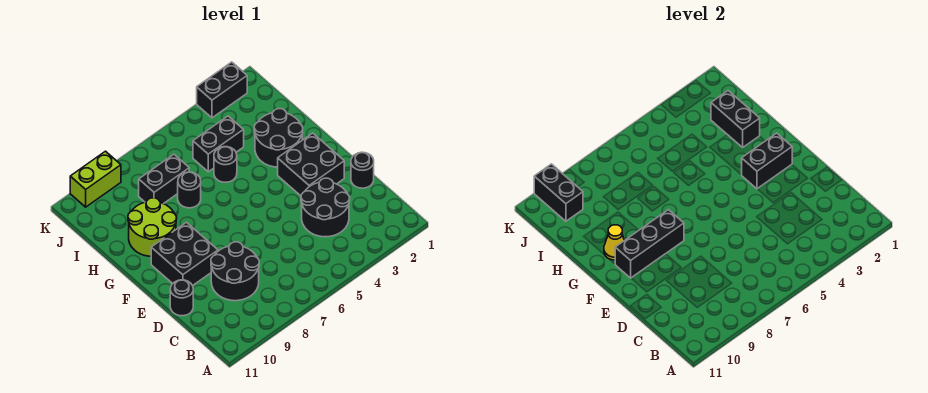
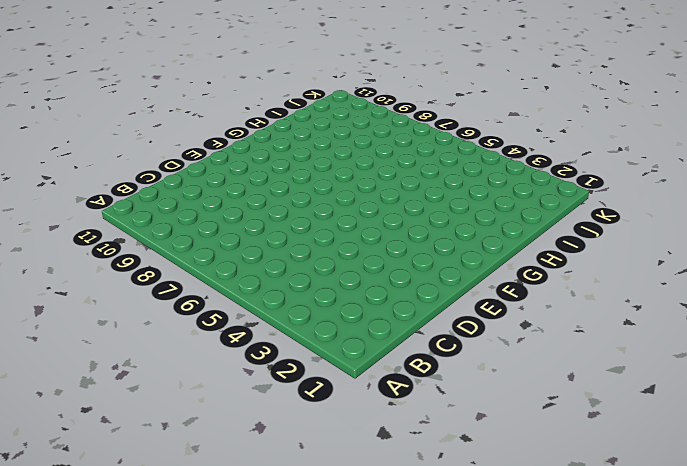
none -> black round brick C3:D4 level 1
none -> black round brick C8:D9 level 1
none -> black round brick D1 level 1

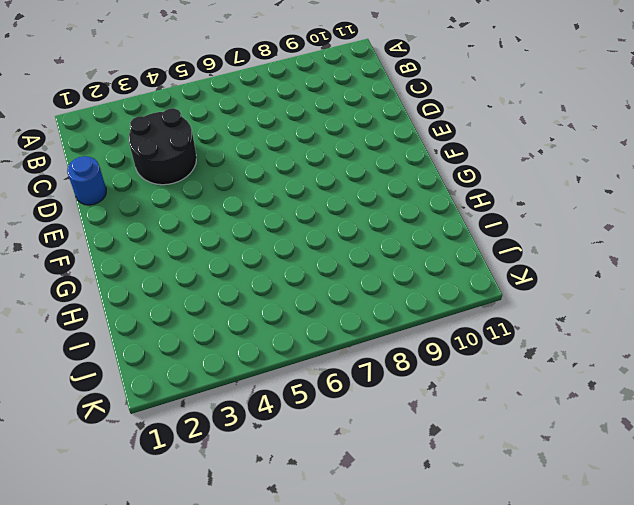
blue round brick D1 level 1 -> black round brick D1 level 1
none -> black round brick C8:D9 level 1
none -> black round brick D11 level 1
none -> black brick E2:F3 level 1

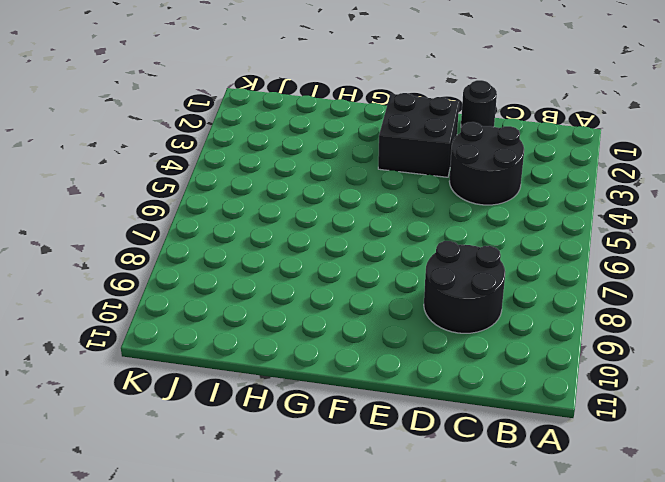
none -> black round brick D11 level 1
none -> black brick E9:F10 level 1
none -> black round brick G2:H3 level 1

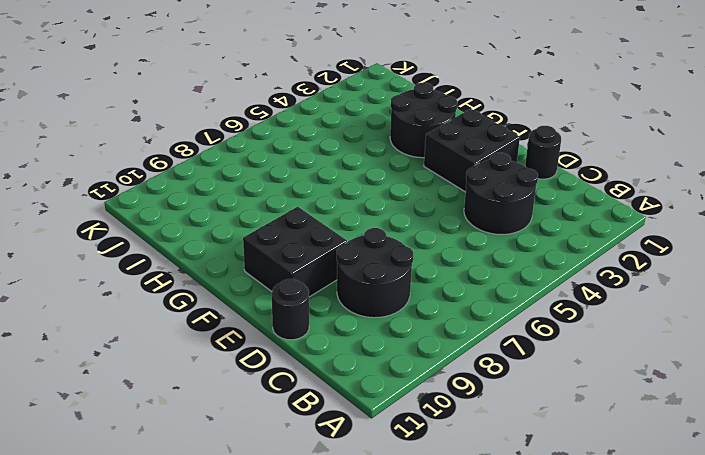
none -> lime round brick G9:H10 level 1
none -> black round brick H5 level 1
none -> black round brick H7 level 1

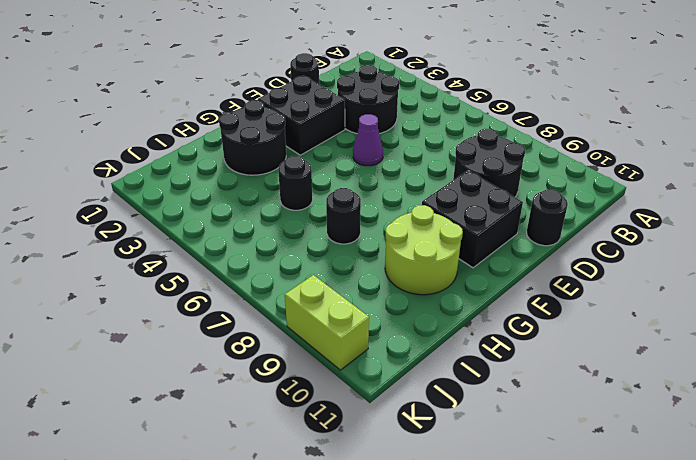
purple cone E5 level 1 -> none
none -> black brick I4:I5 level 1
none -> black brick I7:I8 level 1
none -> black brick K2:K3 level 1

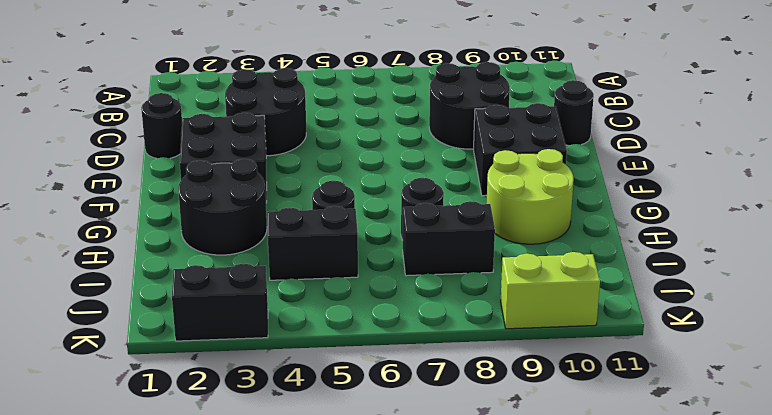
none -> black brick F2:F3 level 2
none -> black brick F8:F10 level 2
none -> yellow cone G10 level 2

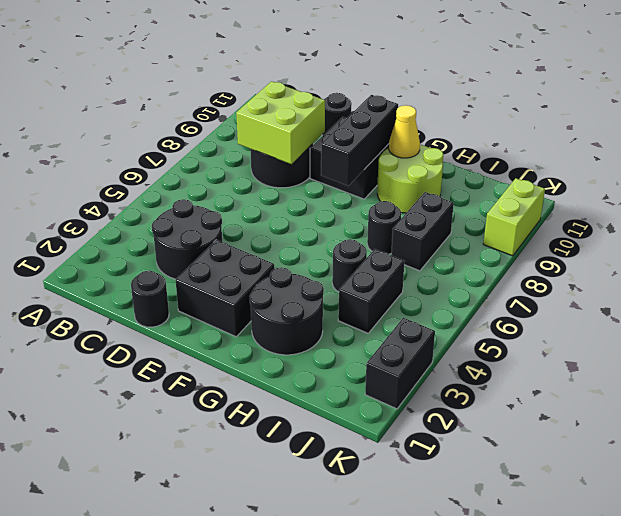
lime brick C8:D9 level 2 -> none
none -> black brick F2:F3 level 2
none -> black brick H2:I2 level 2
none -> black brick J10:K10 level 2

